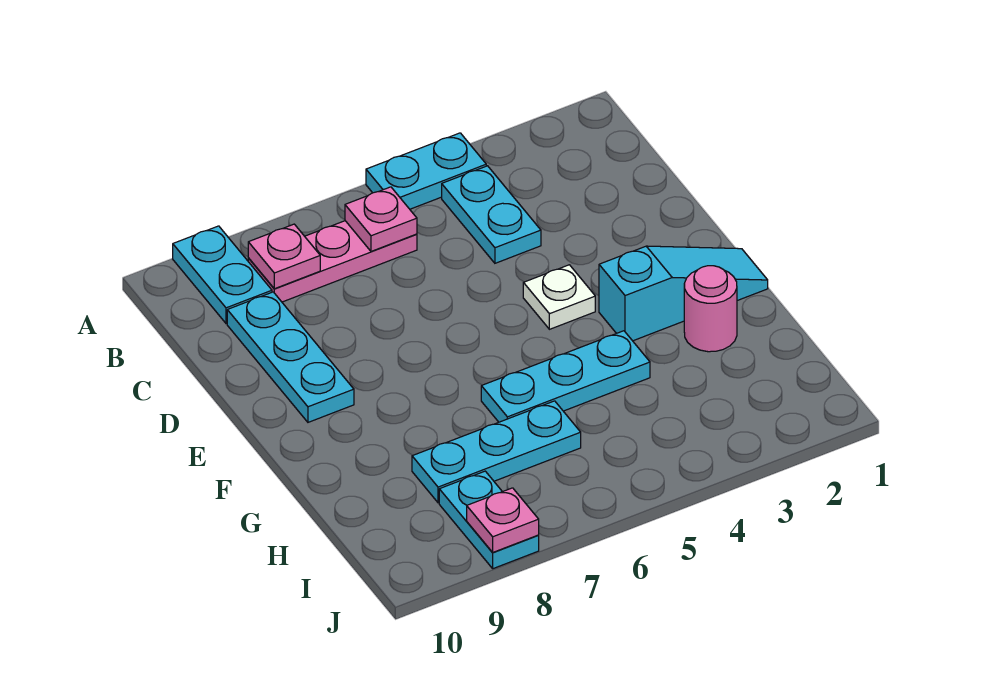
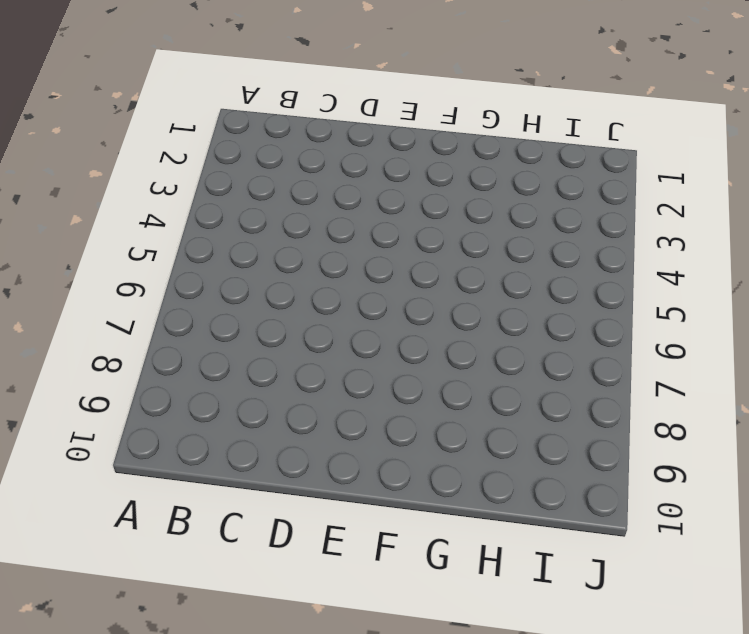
none -> cyan plate A4:A5 level 1
none -> cyan plate A9:B9 level 1
none -> cyan plate B4:C4 level 1

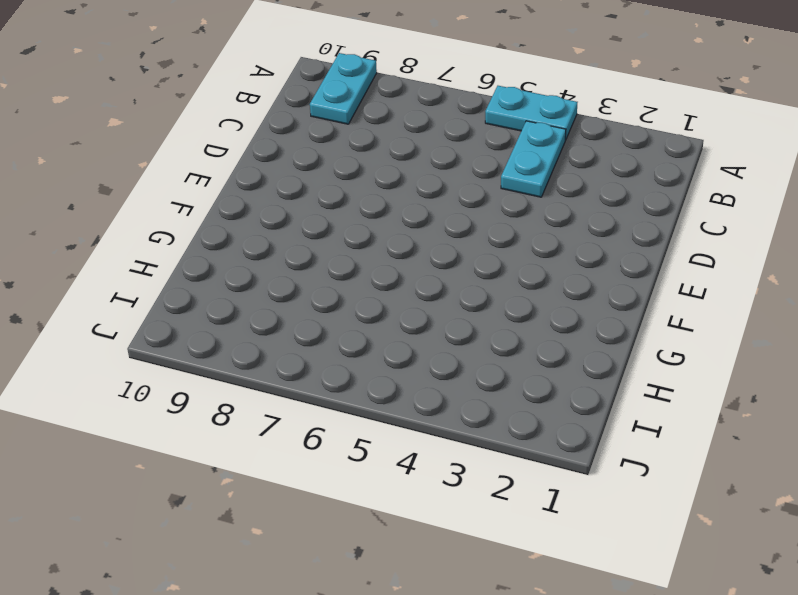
none -> pink plate B6:B8 level 1
none -> cyan plate C9:E9 level 1
none -> white plate E4 level 1

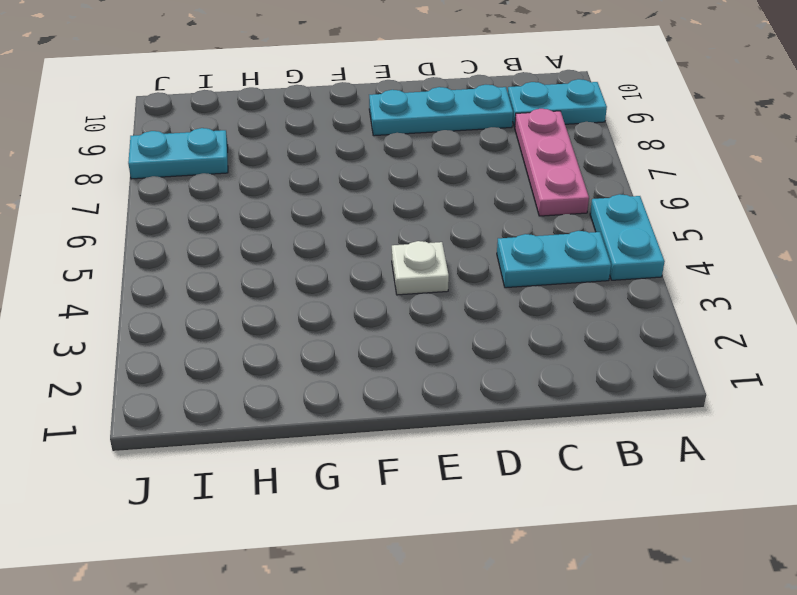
none -> cyan slope F1:F3 level 1 top 3
none -> pink round brick G2 level 1
none -> cyan plate G4:G6 level 1

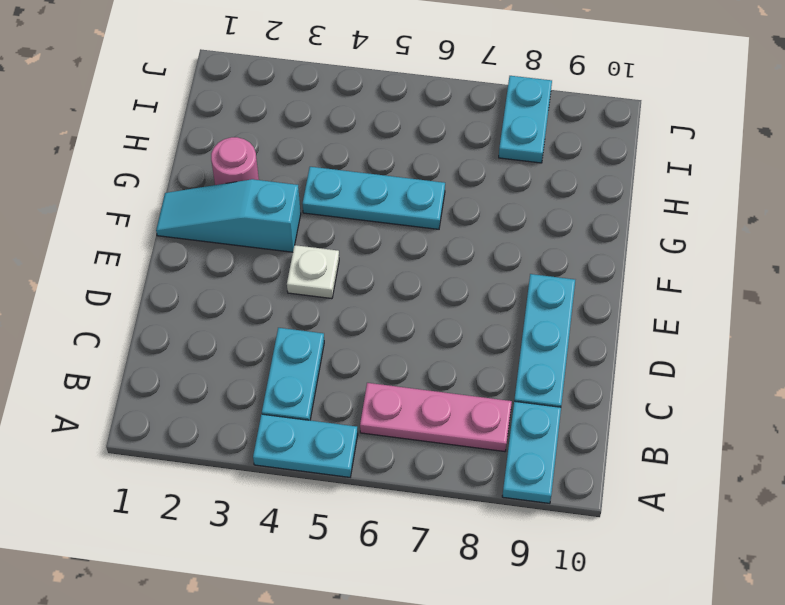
none -> cyan plate H6:H8 level 1
none -> pink plate B6 level 2
none -> pink plate B8 level 2

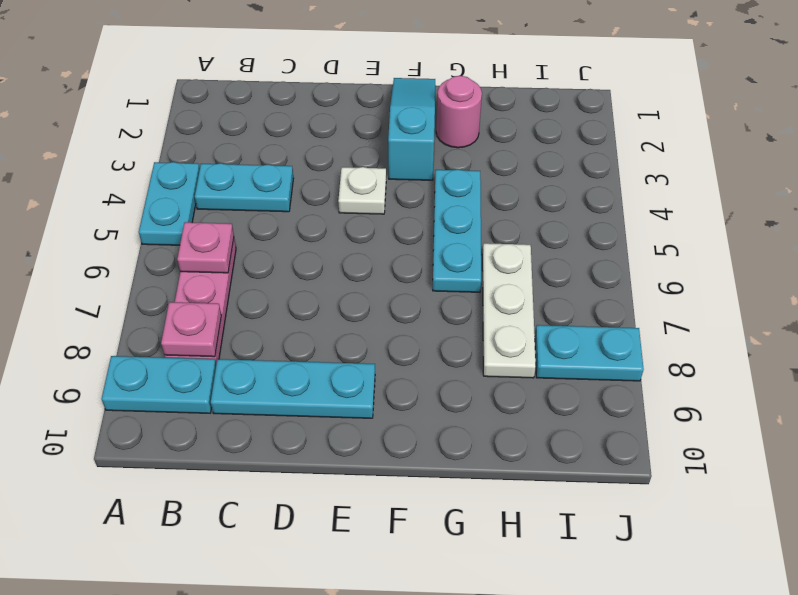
white plate H6:H8 level 1 -> cyan plate H6:H8 level 1
none -> pink plate J8 level 2

